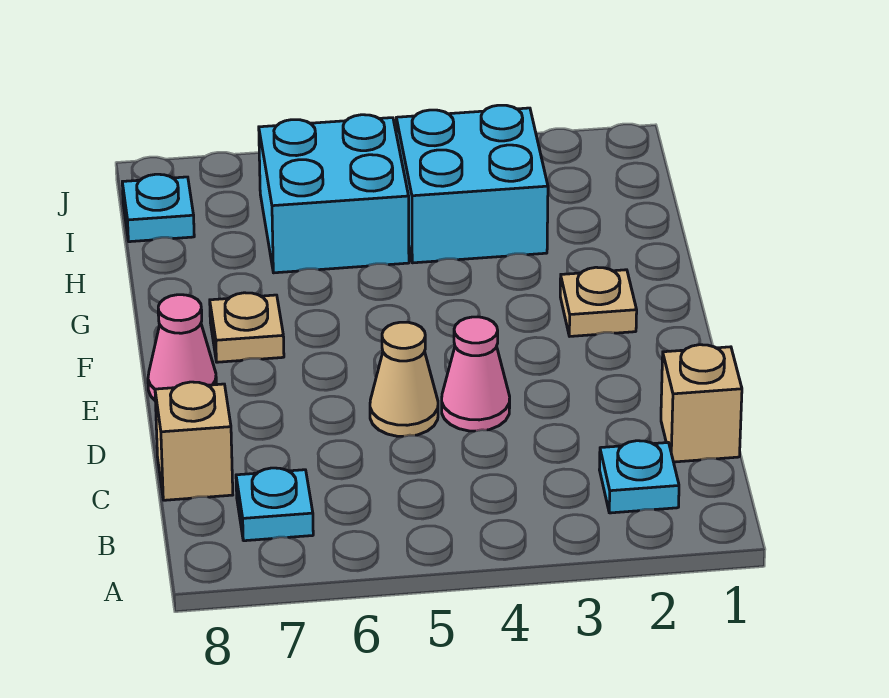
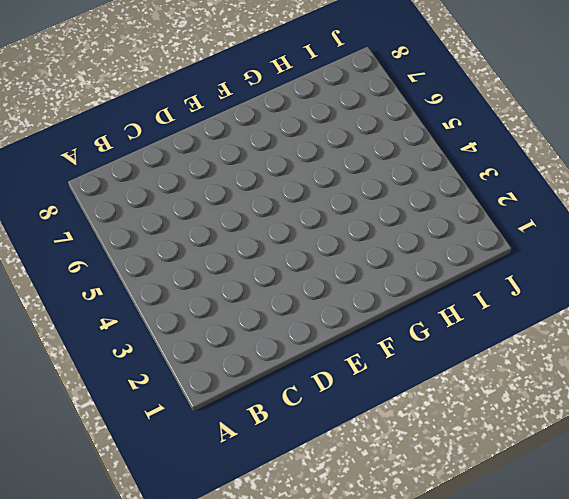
none -> cyan plate B2 level 1
none -> cyan plate B7 level 1
none -> tan brick C1 level 1

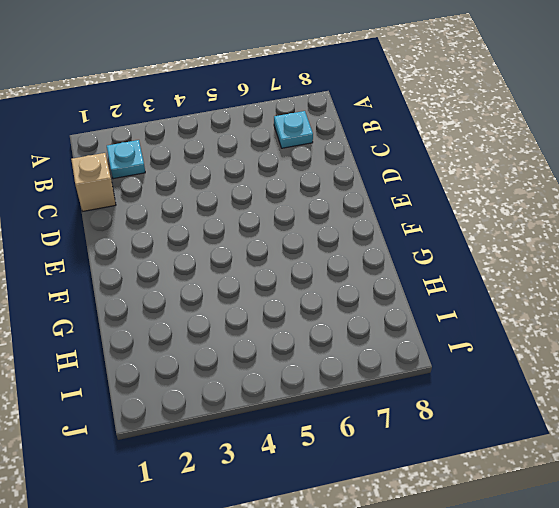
none -> tan brick C8 level 1
none -> pink cone D4 level 1
none -> tan cone D5 level 1

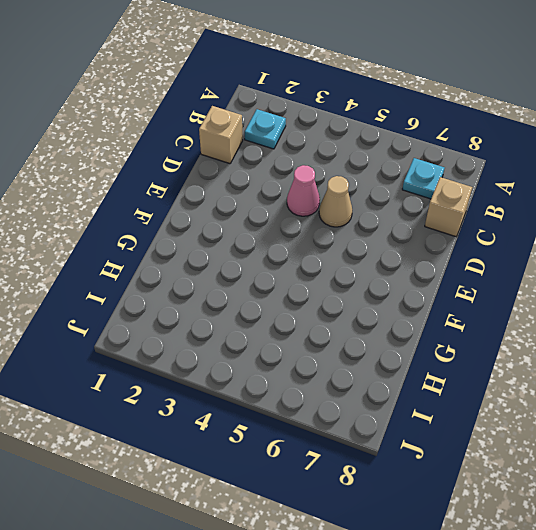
none -> pink cone E8 level 1
none -> tan plate F2 level 1
none -> tan plate F7 level 1

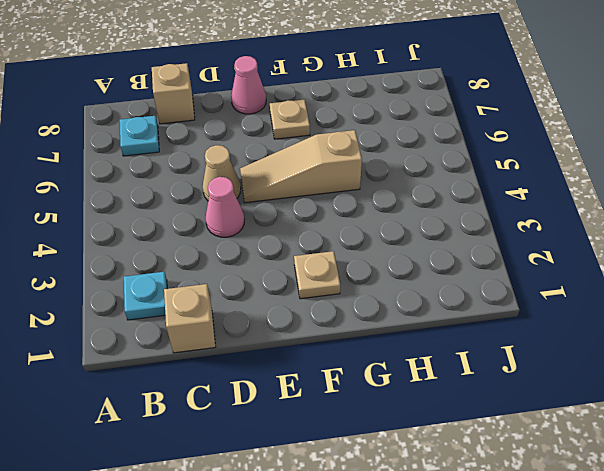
tan slope E5:G5 level 1 top G -> none
none -> cyan brick H3:I4 level 1
none -> cyan brick H5:I6 level 1
none -> cyan plate I8 level 1

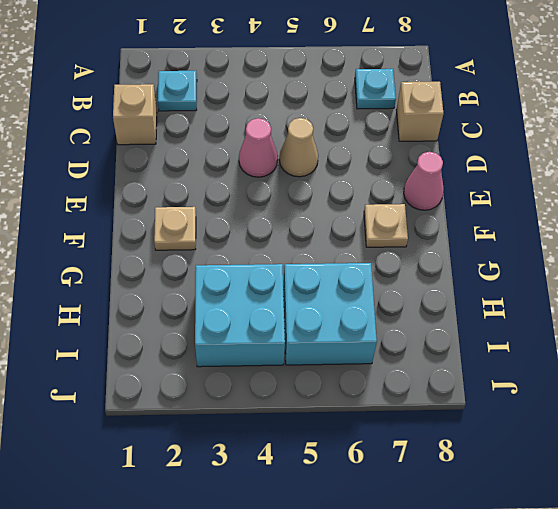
none -> cyan plate I8 level 1

